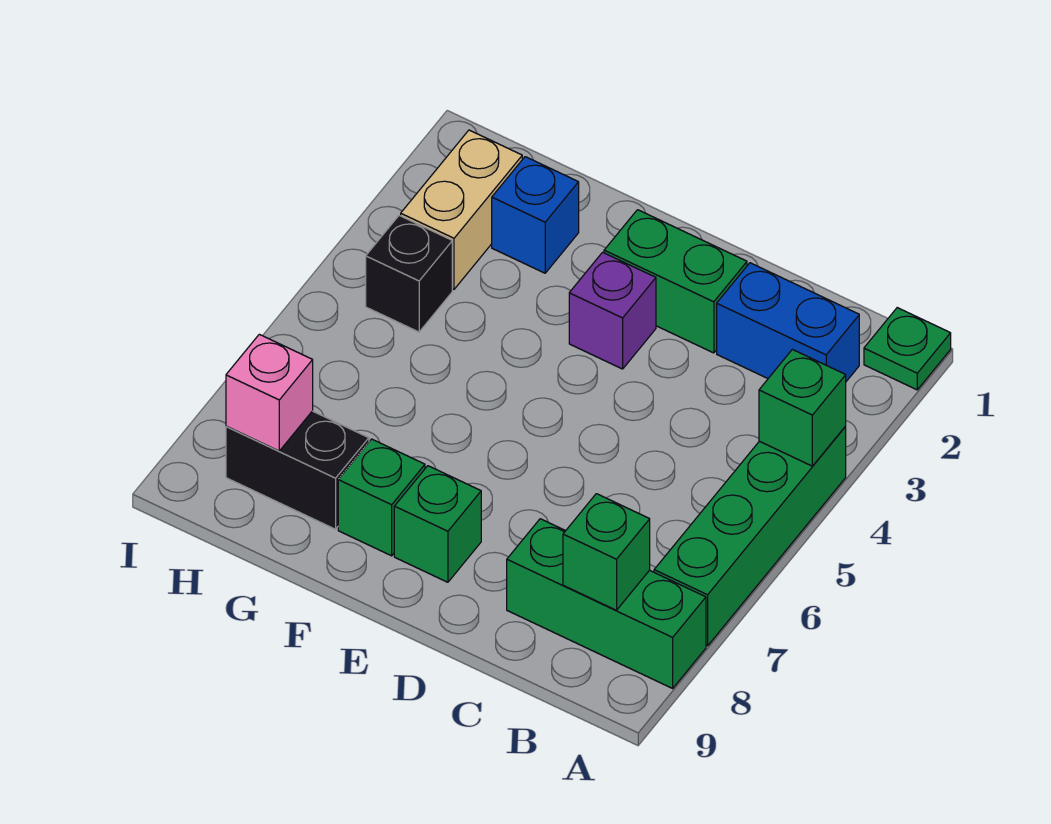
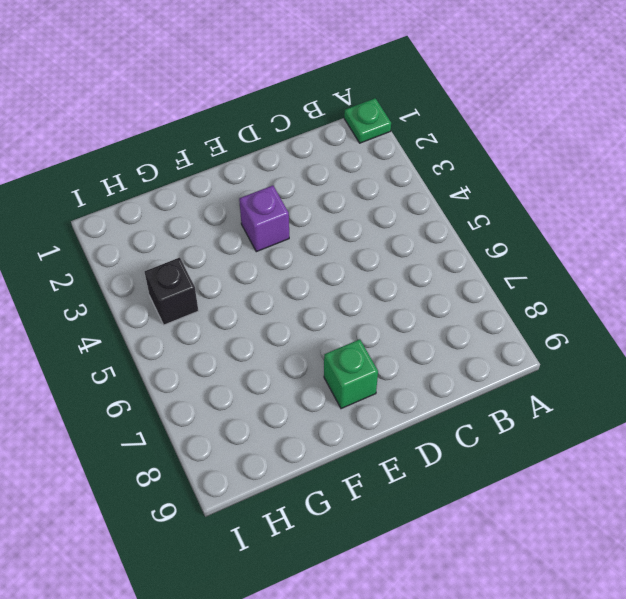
none -> green brick A4:A7 level 1
none -> green brick A8:C8 level 1
none -> blue brick B2:C2 level 1

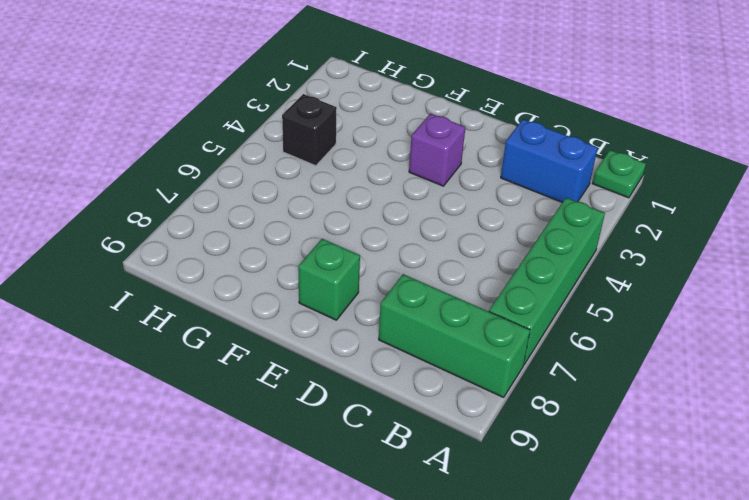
none -> green brick D2:E2 level 1
none -> green brick F8 level 1
none -> blue brick G2 level 1

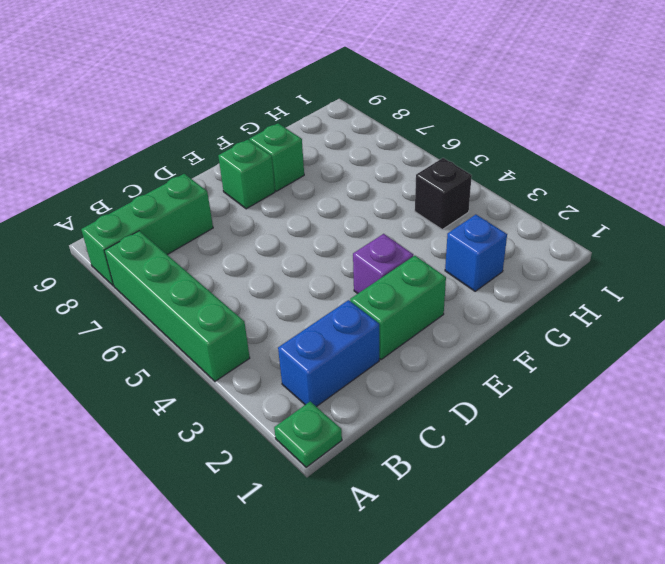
none -> black brick G8:H8 level 1
none -> tan brick H2:H3 level 1
none -> green brick A4 level 2

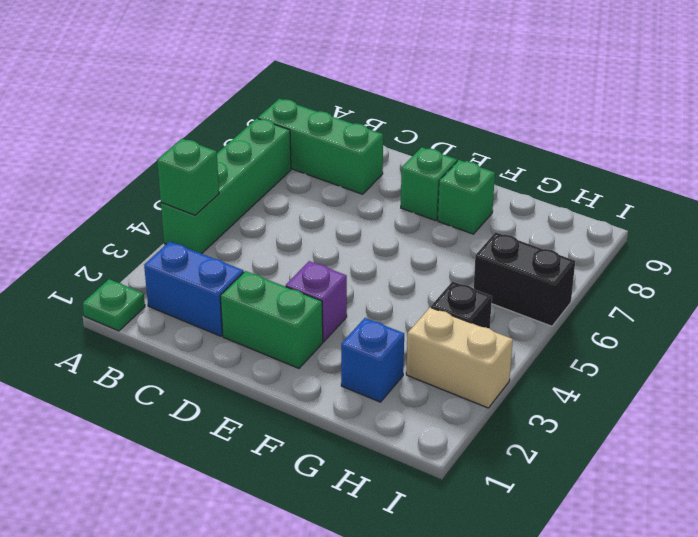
tan brick H3:I3 level 1 -> tan brick H2:H3 level 1
black brick H6:I6 level 1 -> black brick G8:H8 level 1
none -> green brick B8 level 2
none -> pink brick H8 level 2

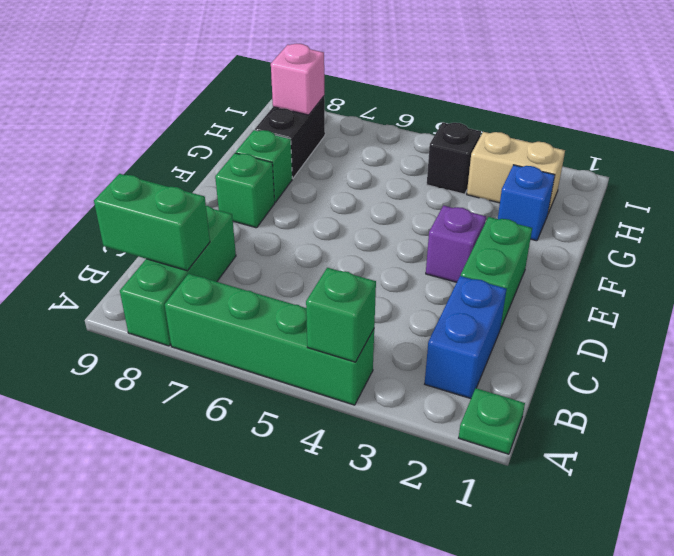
green brick B8:B9 level 2 -> green brick B8 level 2

